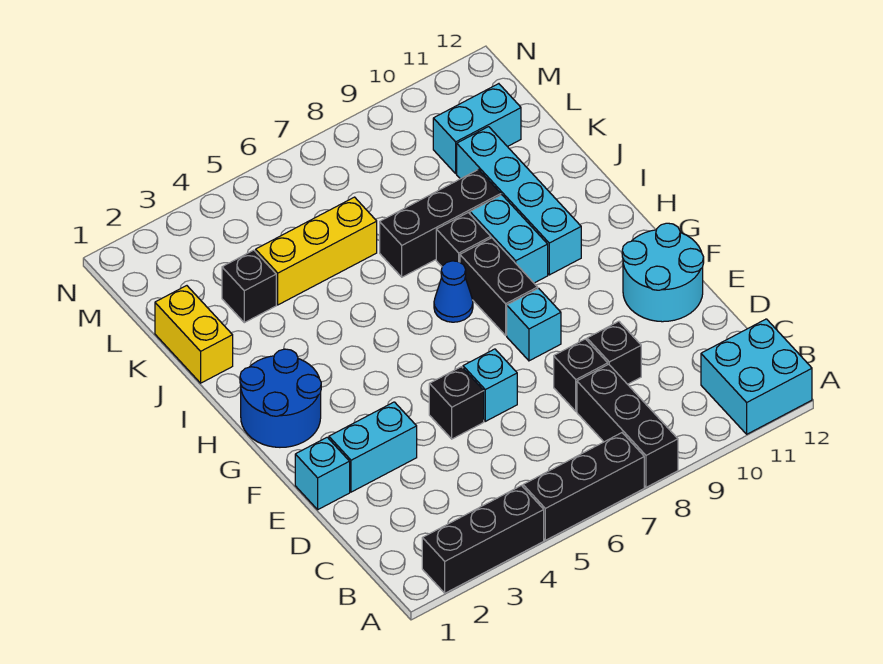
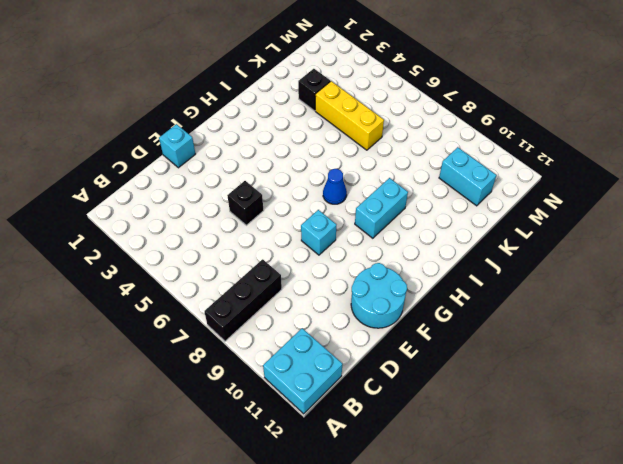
none -> black brick A2:A4 level 1
none -> black brick A5:A7 level 1
none -> black brick D8 level 1

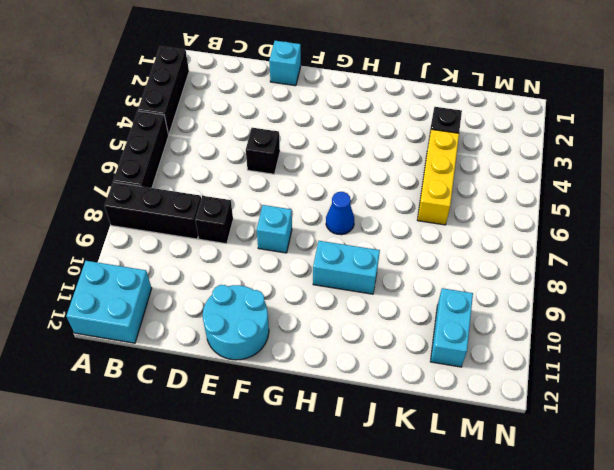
none -> black brick D9 level 1
none -> cyan brick E2:E3 level 1
none -> cyan brick E6 level 1

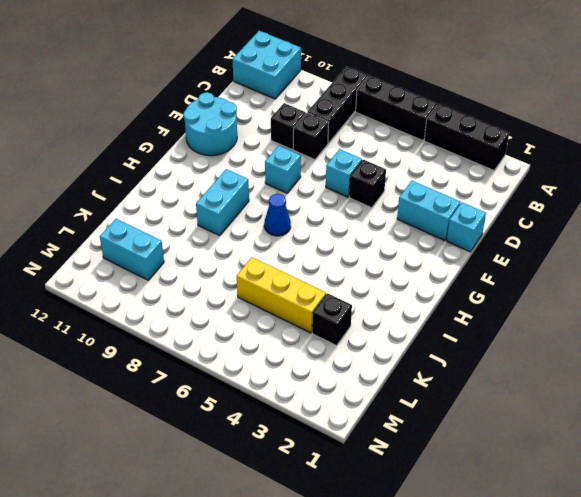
none -> blue round brick G1:H2 level 1
none -> black brick G8:H8 level 1
none -> cyan brick H10:K10 level 1

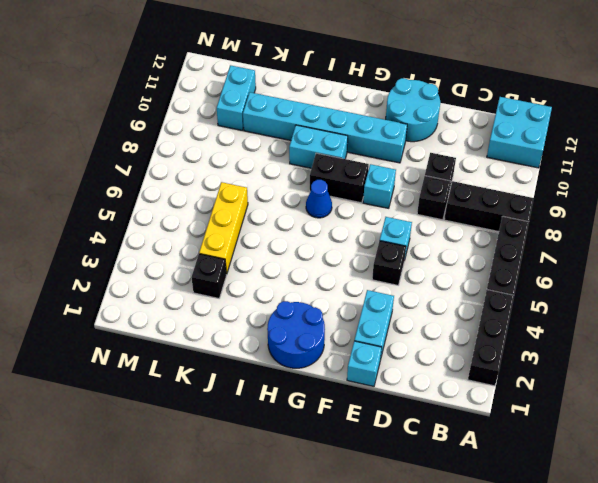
cyan brick F10:K10 level 1 -> cyan brick H10:K10 level 1
none -> black brick I8 level 1
none -> yellow brick J1:K1 level 1
none -> black brick J7:J9 level 1

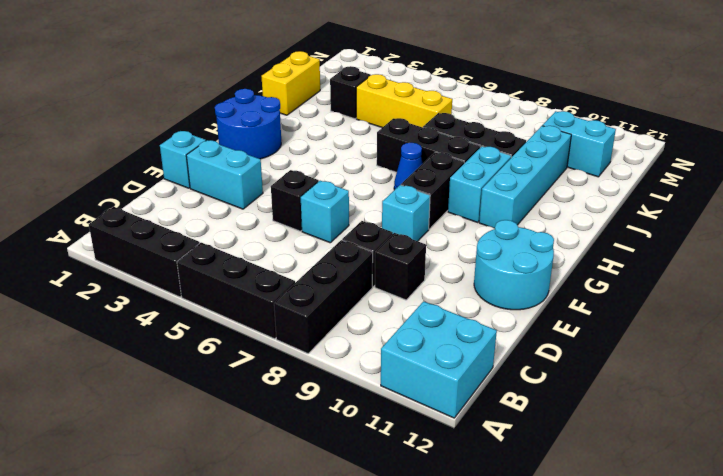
black brick I6:I8 level 1 -> black brick I8 level 1

